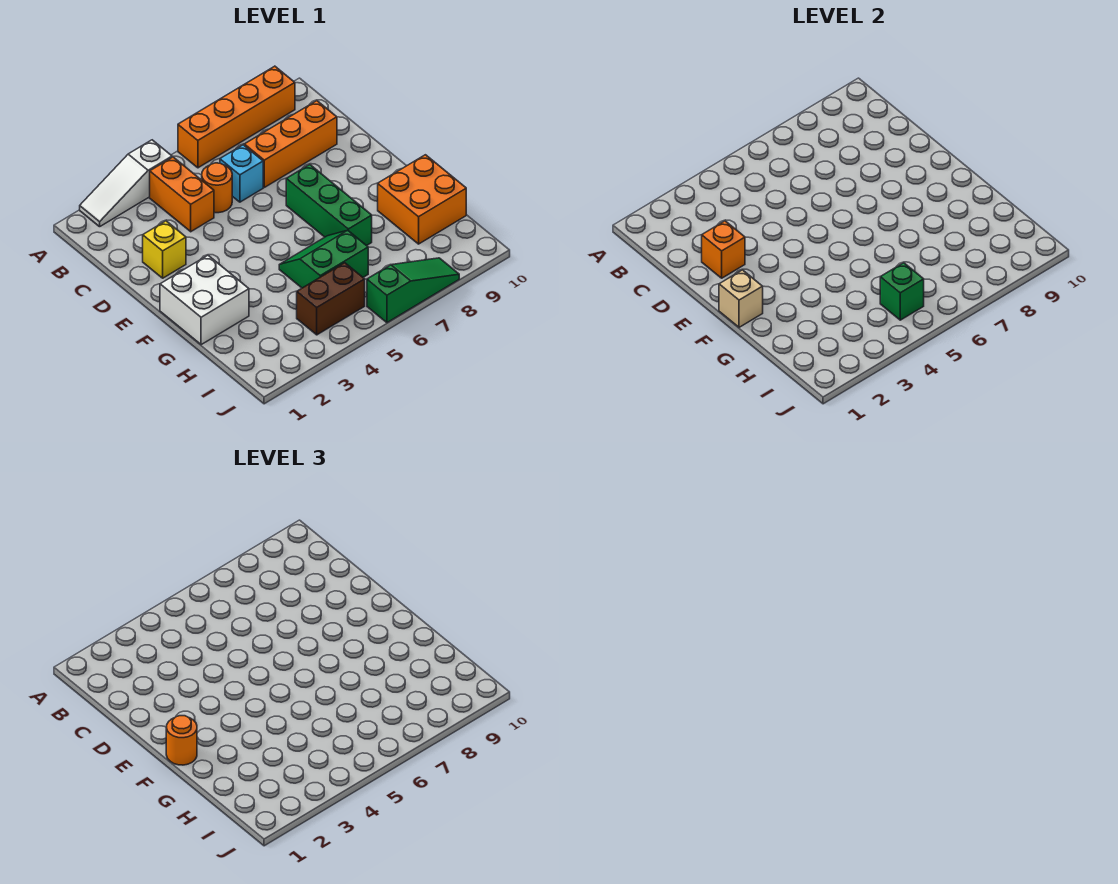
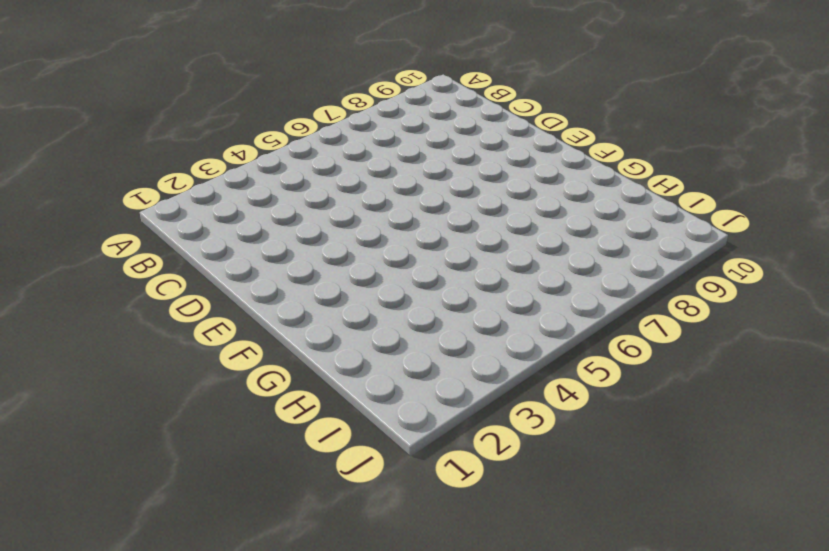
none -> white slope A2:A4 level 1 top 4
none -> orange brick A6:A9 level 1
none -> orange brick B4:C4 level 1

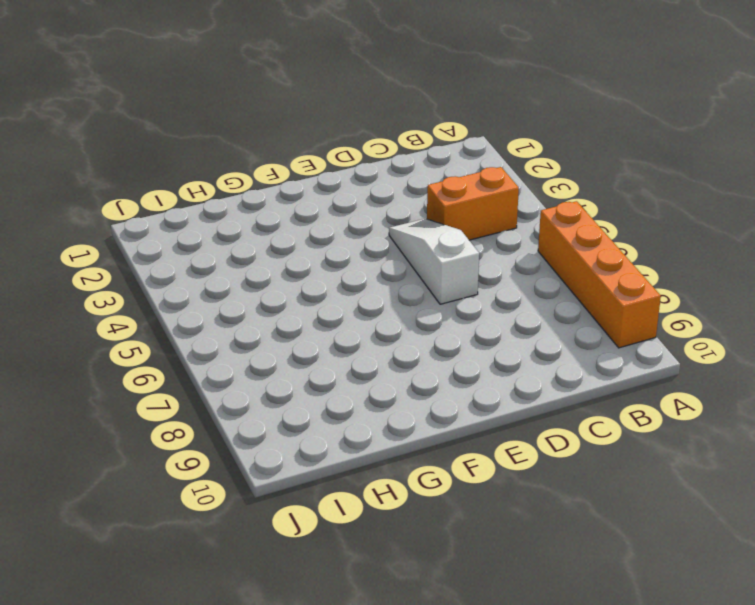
white slope D4:D6 level 1 top 6 -> white slope A2:A4 level 1 top 4
none -> orange round brick C5 level 1
none -> cyan brick C6 level 1
none -> orange brick C7:C9 level 1

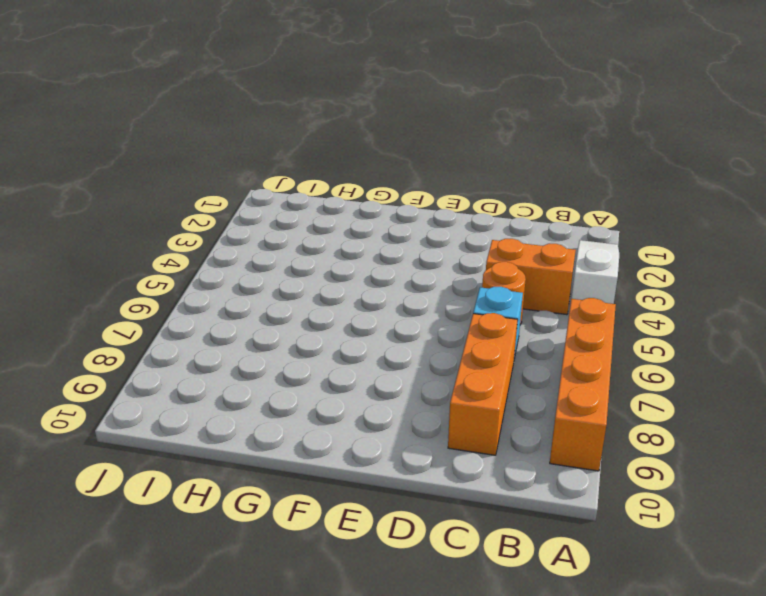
none -> yellow brick D2 level 1
none -> green brick E7:G7 level 1
none -> white brick F1:G2 level 1

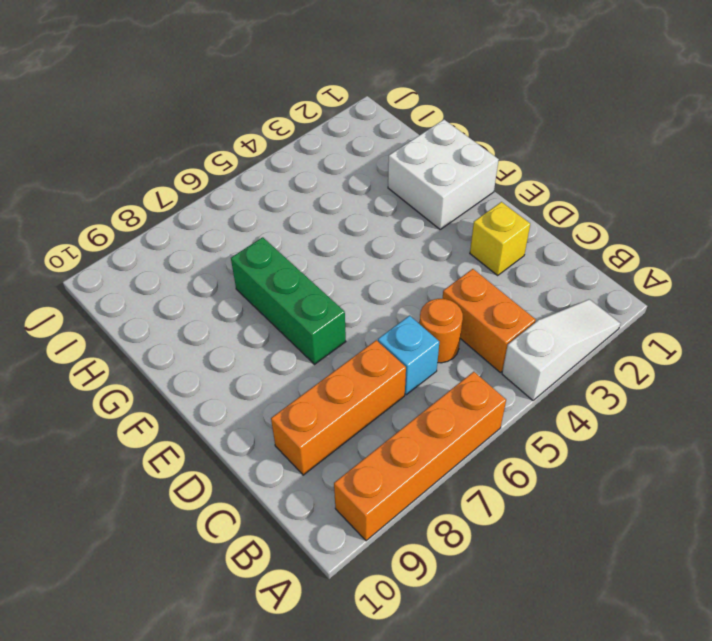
none -> green slope G5:H6 level 1 top H
none -> orange brick G9:H10 level 1
none -> brown brick I4:I5 level 1

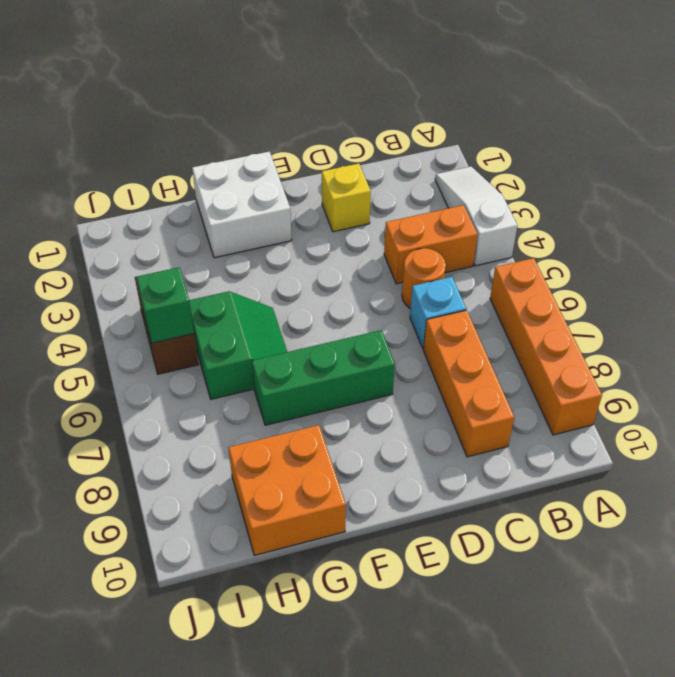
none -> green slope J6:J8 level 1 top 6
none -> orange brick D2 level 2
none -> tan brick F1 level 2

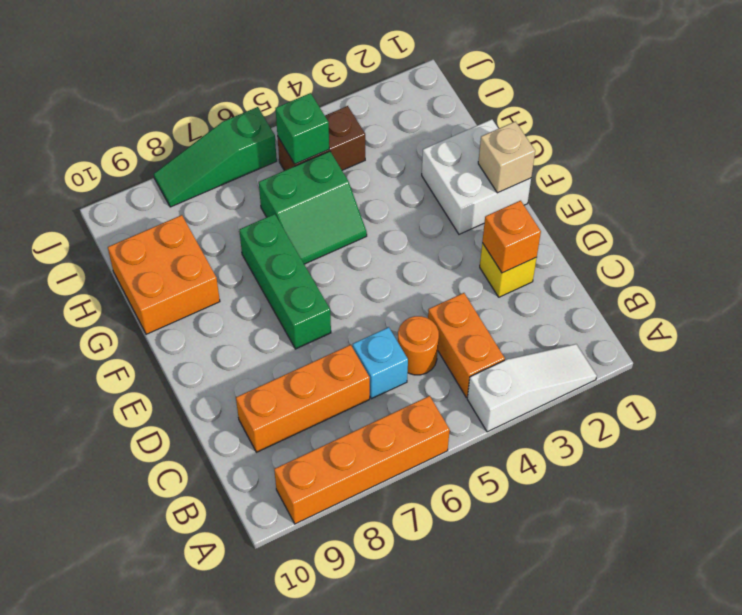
none -> orange round brick F1 level 3

